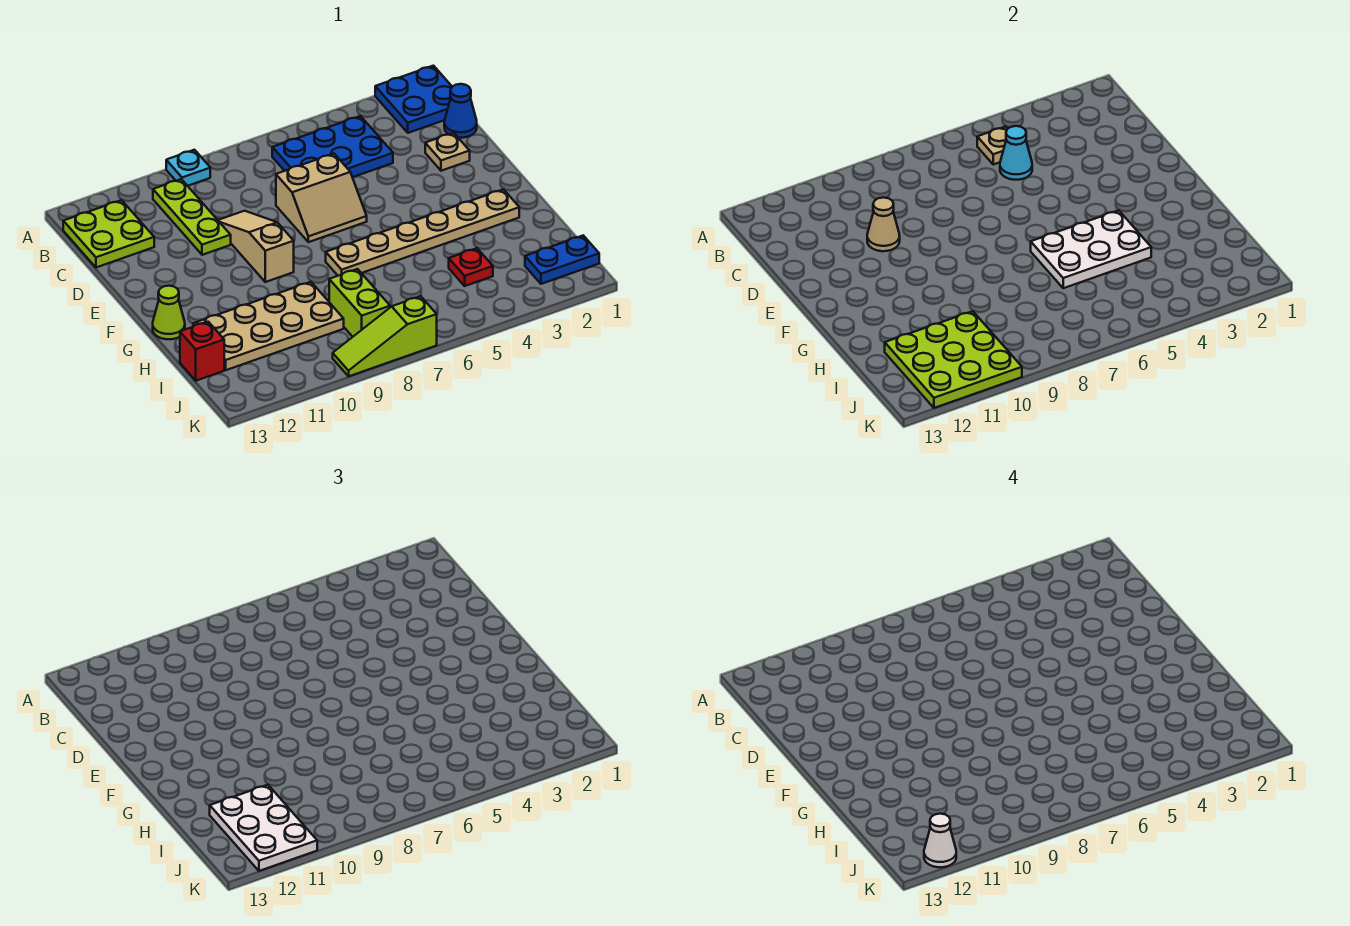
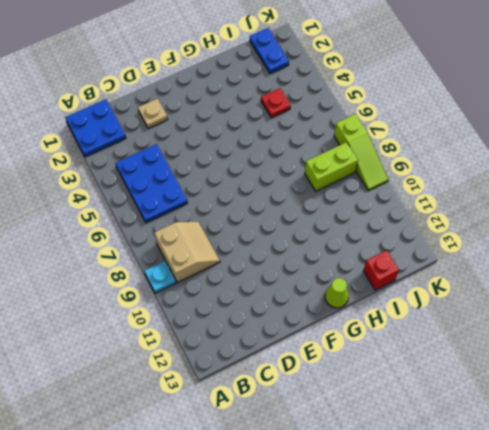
tan slope B8:C9 level 1 top B -> tan slope D6:E7 level 1 top D
none -> lime plate B10:D10 level 1
none -> lime plate B12:C13 level 1
none -> blue cone C1 level 1

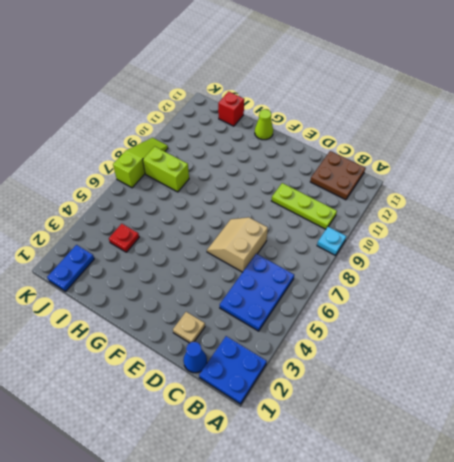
brown plate B12:C13 level 1 -> lime plate B12:C13 level 1
none -> tan slope D9:F9 level 1 top F
none -> tan plate G2:G7 level 1
none -> tan plate H9:I12 level 1

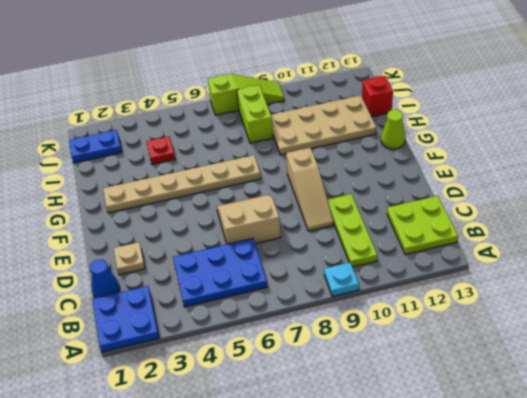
none -> tan plate B5 level 2
none -> cyan cone C5 level 2
none -> tan cone D10 level 2

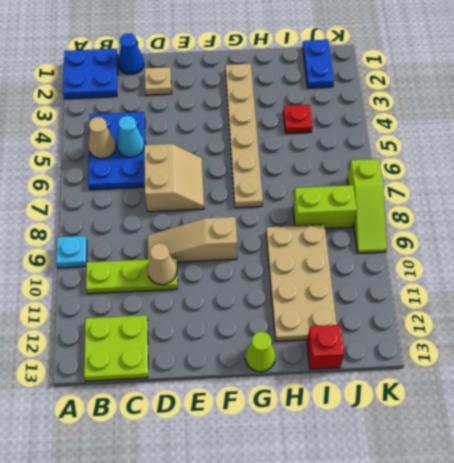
tan cone B5 level 2 -> tan plate B5 level 2
none -> white plate G4:H6 level 2
none -> lime plate I10:K12 level 2
none -> white plate I11:K12 level 3

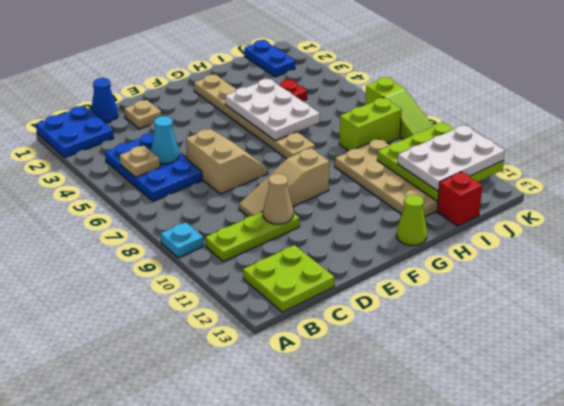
none -> white cone K12 level 4

